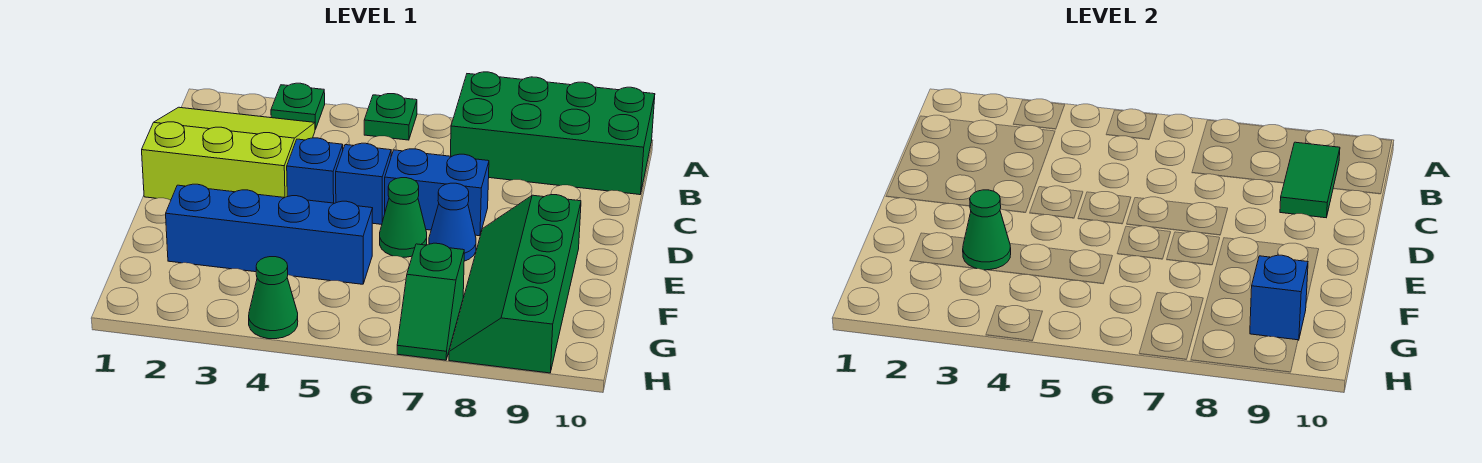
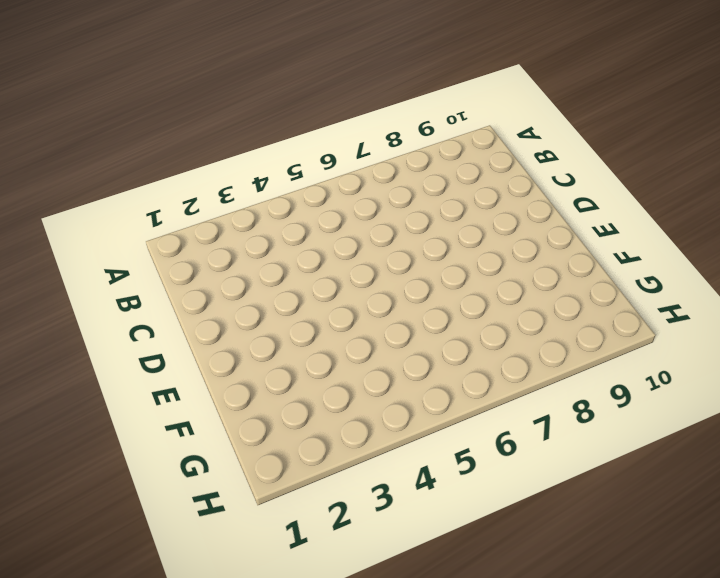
none -> green plate A3 level 1
none -> green plate A5 level 1
none -> green brick A7:B10 level 1

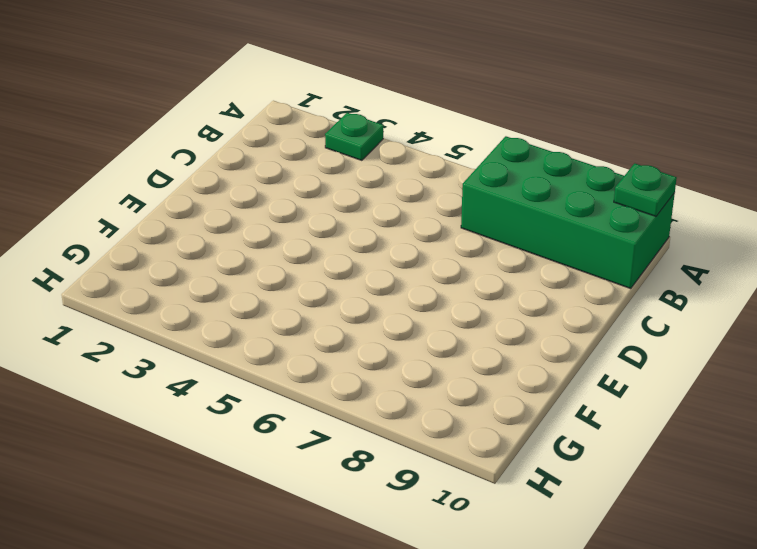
green plate A10 level 2 -> green plate A5 level 1
none -> lime slope B1:D3 level 1 top D
none -> blue brick D4 level 1
none -> blue brick D5 level 1

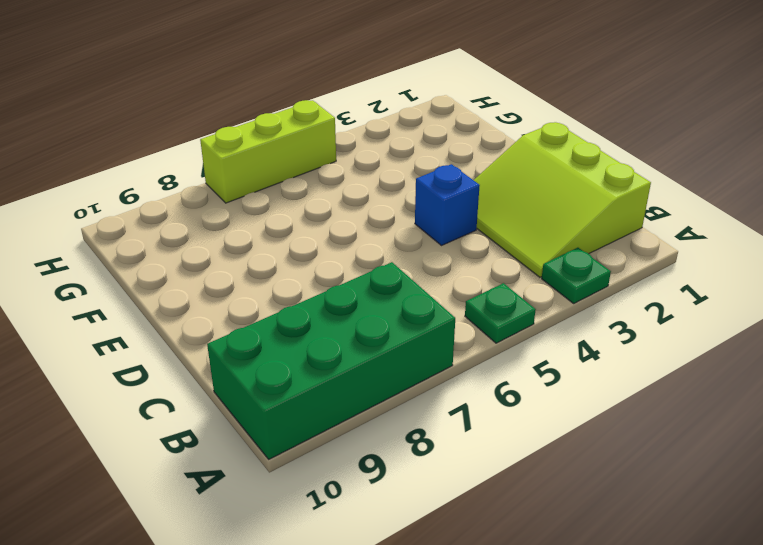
lime slope B1:D3 level 1 top 1 -> lime slope B1:D3 level 1 top D
lime brick H5:H7 level 1 -> green slope G7:H7 level 1 top G
none -> blue brick D5 level 1
none -> blue brick D6:D7 level 1
none -> green cone E6 level 1

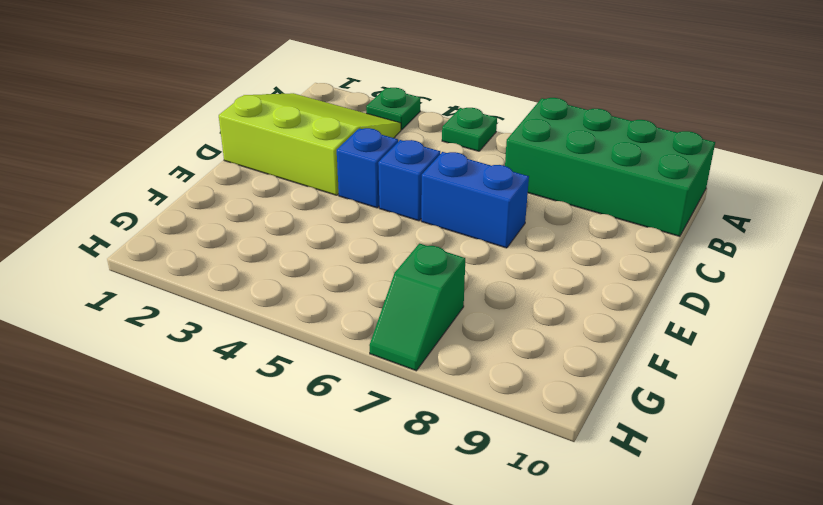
none -> green cone E6 level 1
none -> blue cone E7 level 1
none -> green slope E8:H9 level 1 top 9

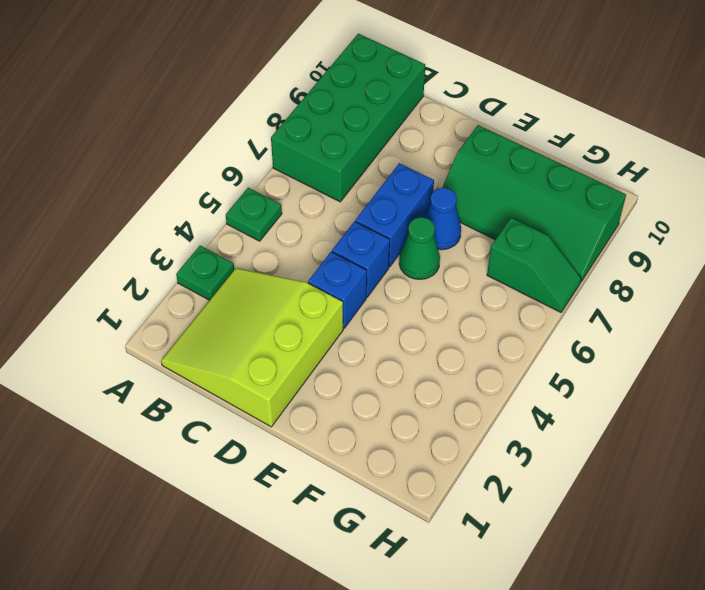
none -> blue brick F2:F5 level 1
none -> green cone H4 level 1
none -> green tile B9:C9 level 2

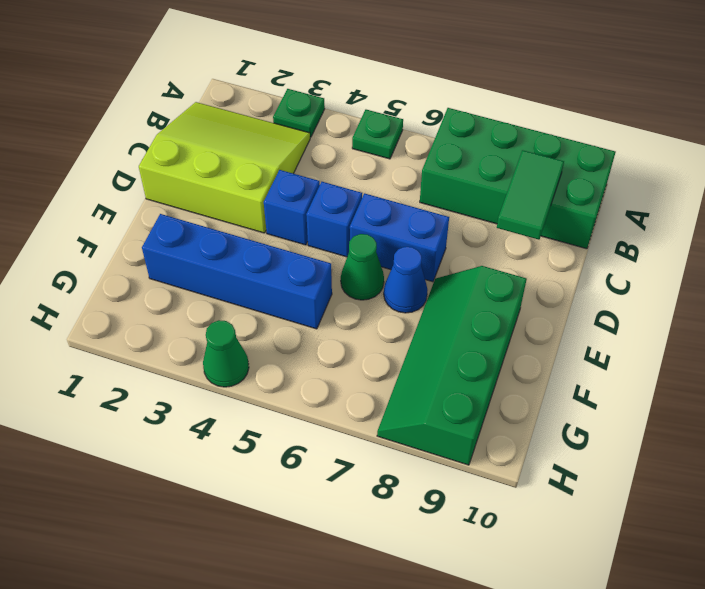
none -> green slope G7:H7 level 1 top G
none -> green cone F3 level 2
none -> blue brick G9 level 2

